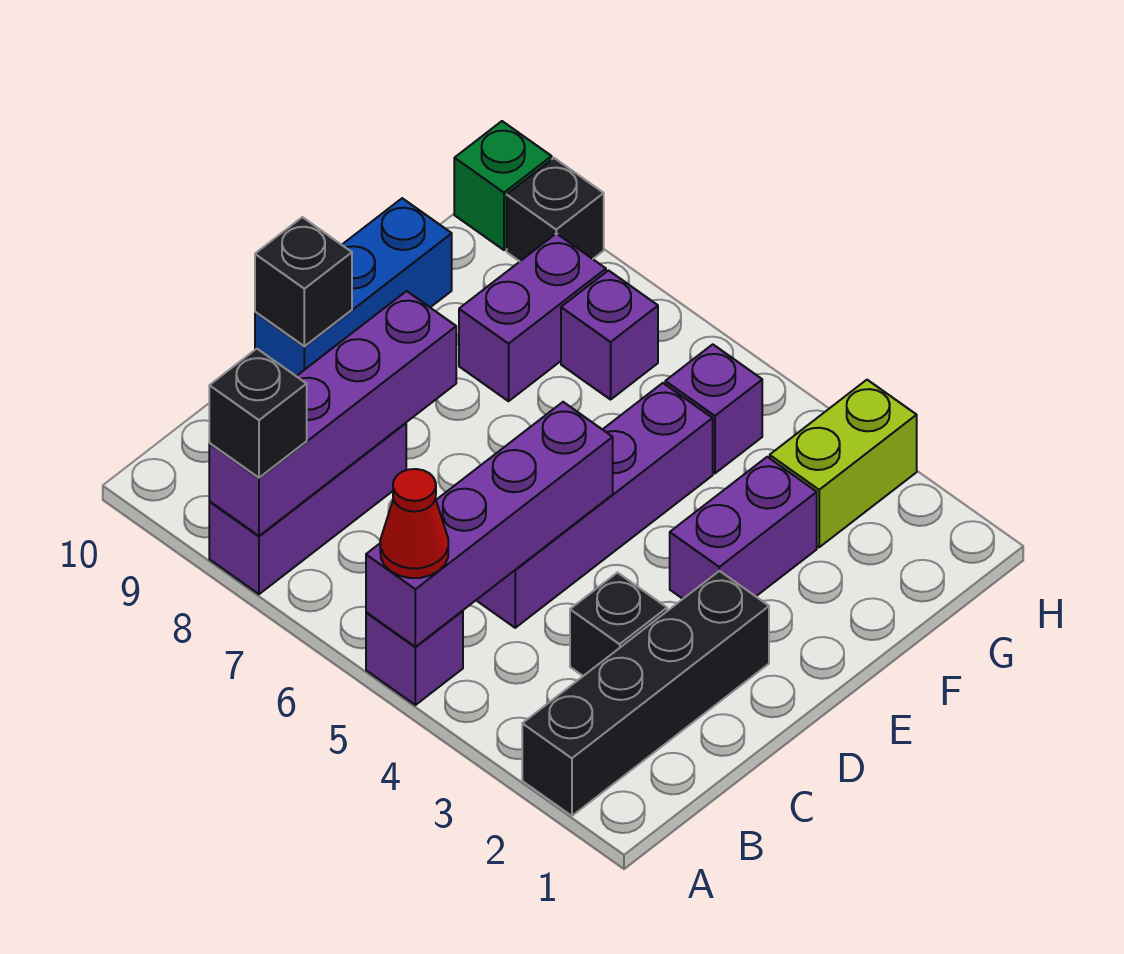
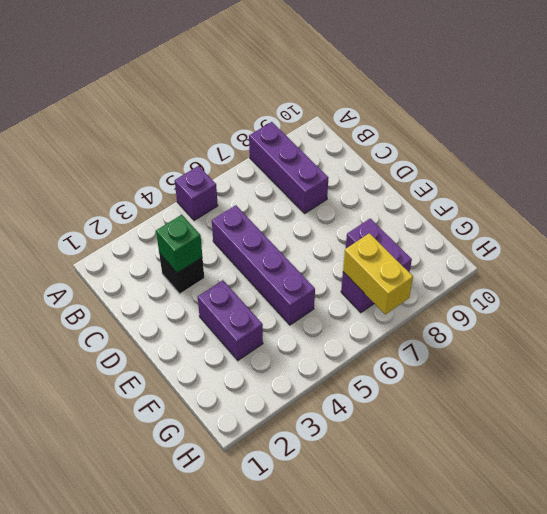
green brick C3 level 2 -> green brick H10 level 1
yellow brick G7:H7 level 2 -> none
none -> black brick A2:D2 level 1
none -> blue brick D10:F10 level 1
none -> lime brick G3:H3 level 1

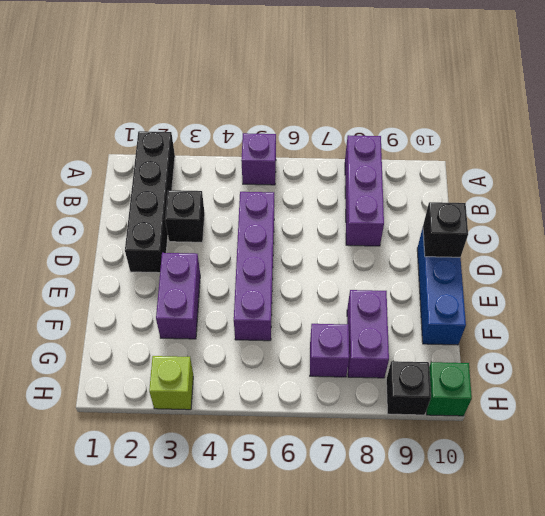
lime brick H3 level 1 -> lime brick G3:H3 level 1
none -> purple brick G5 level 1
none -> purple brick A5:D5 level 2
none -> purple brick A8:D8 level 2

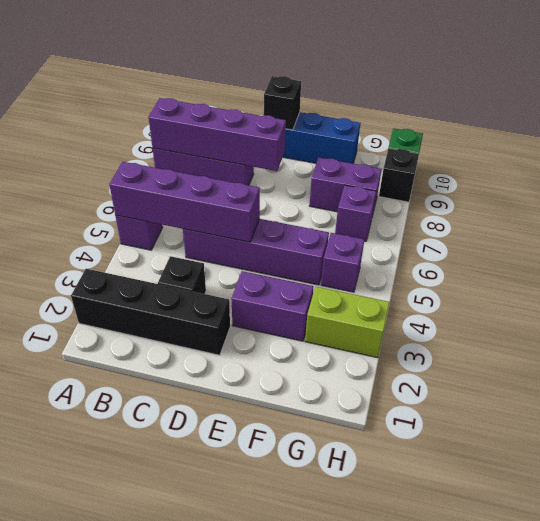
none -> red cone A5 level 3
none -> black brick A8 level 3

